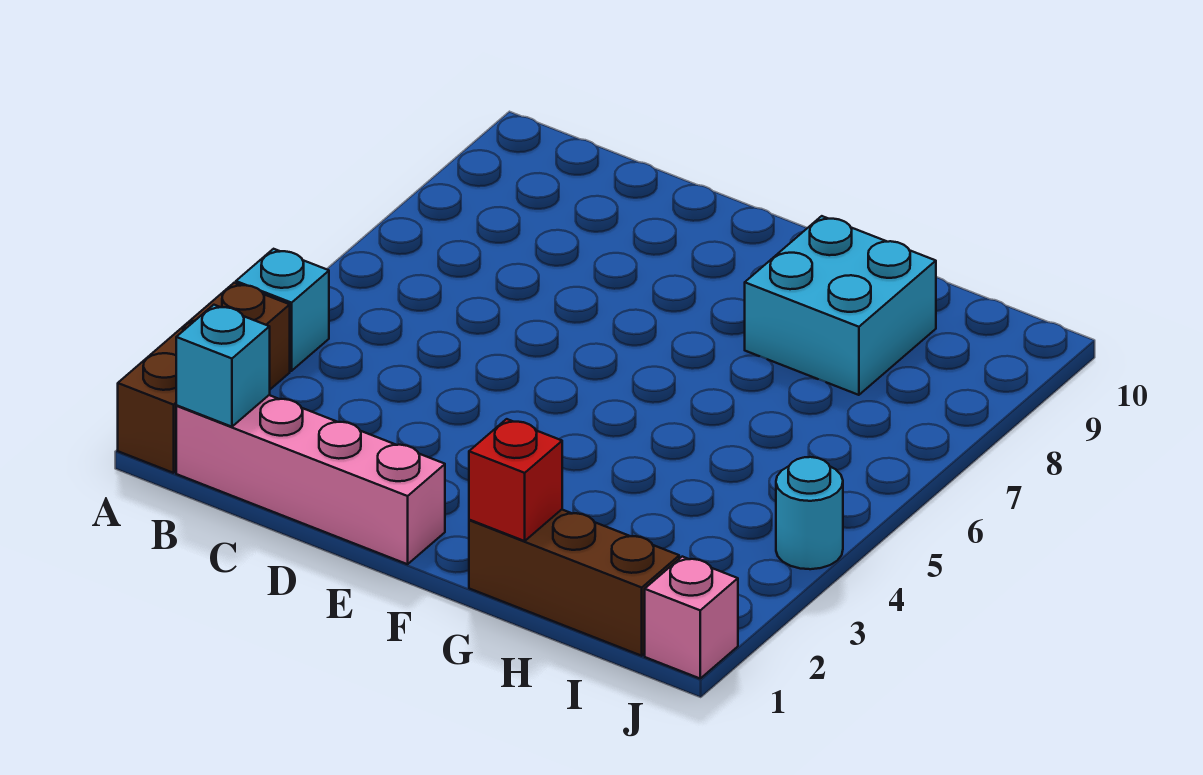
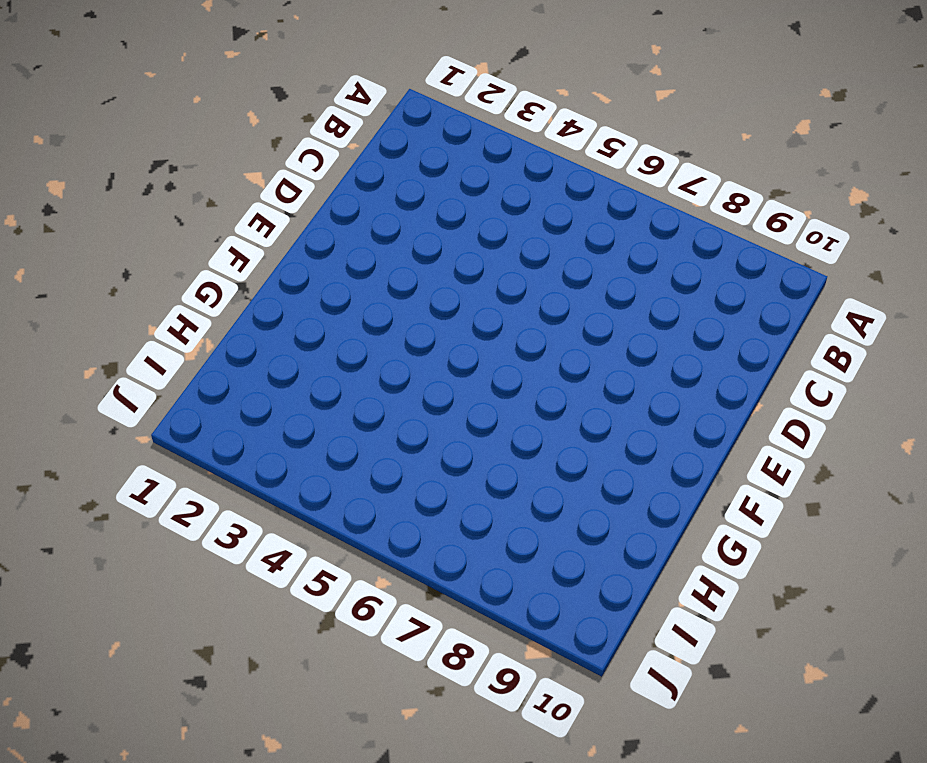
none -> brown brick A1:A3 level 1
none -> cyan brick A4 level 1

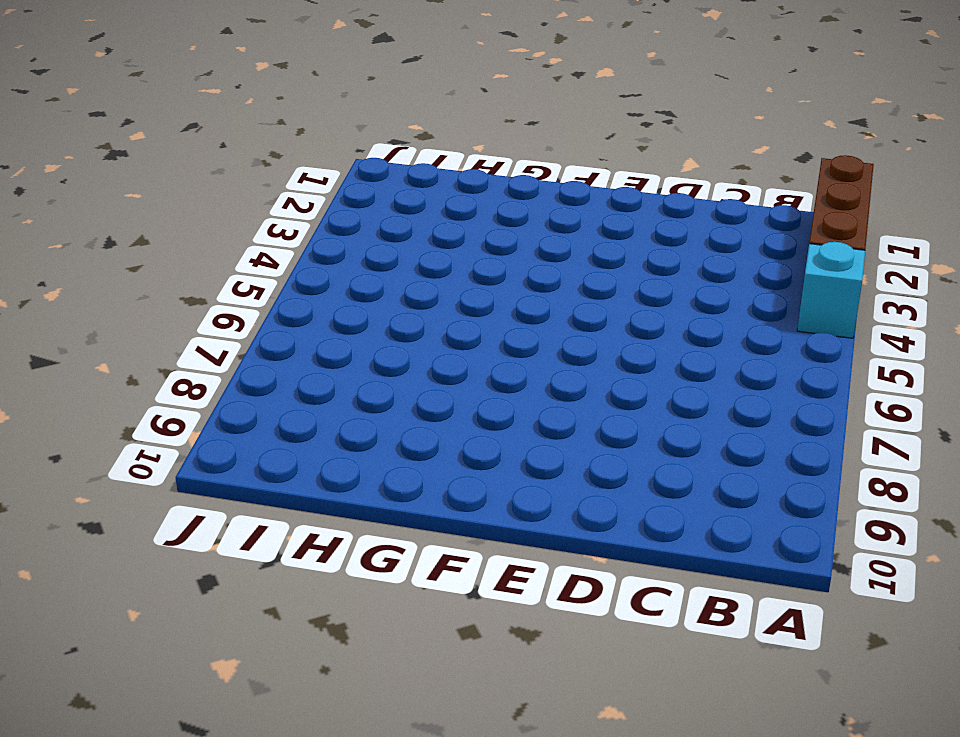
none -> pink brick B1:E1 level 1
none -> brown brick G1:I1 level 1

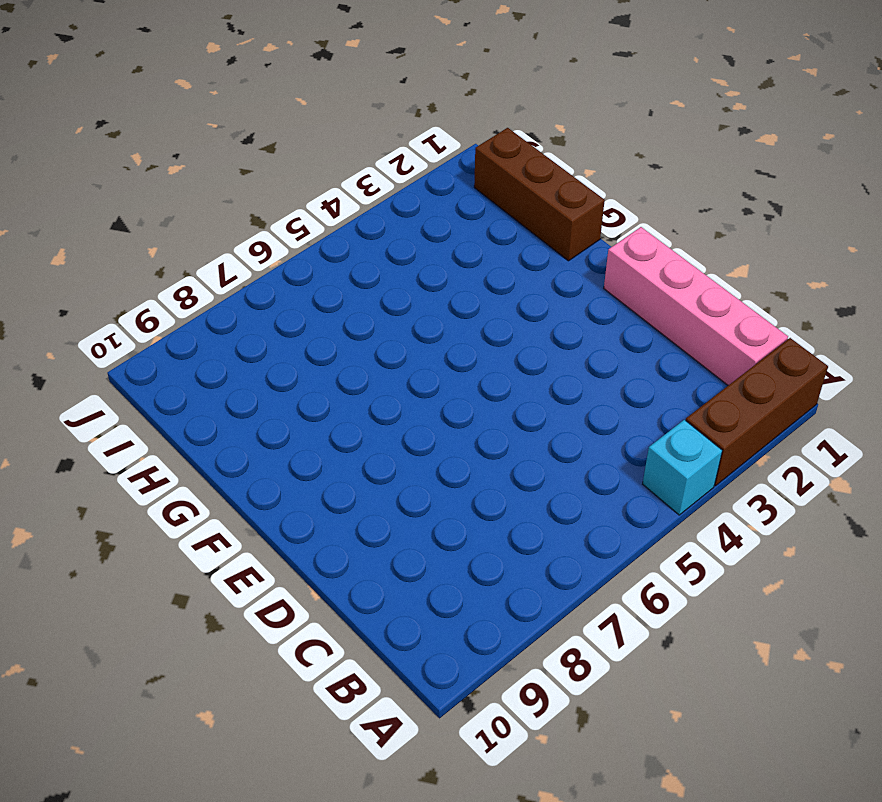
none -> cyan brick G8:H9 level 1
none -> pink brick J1 level 1

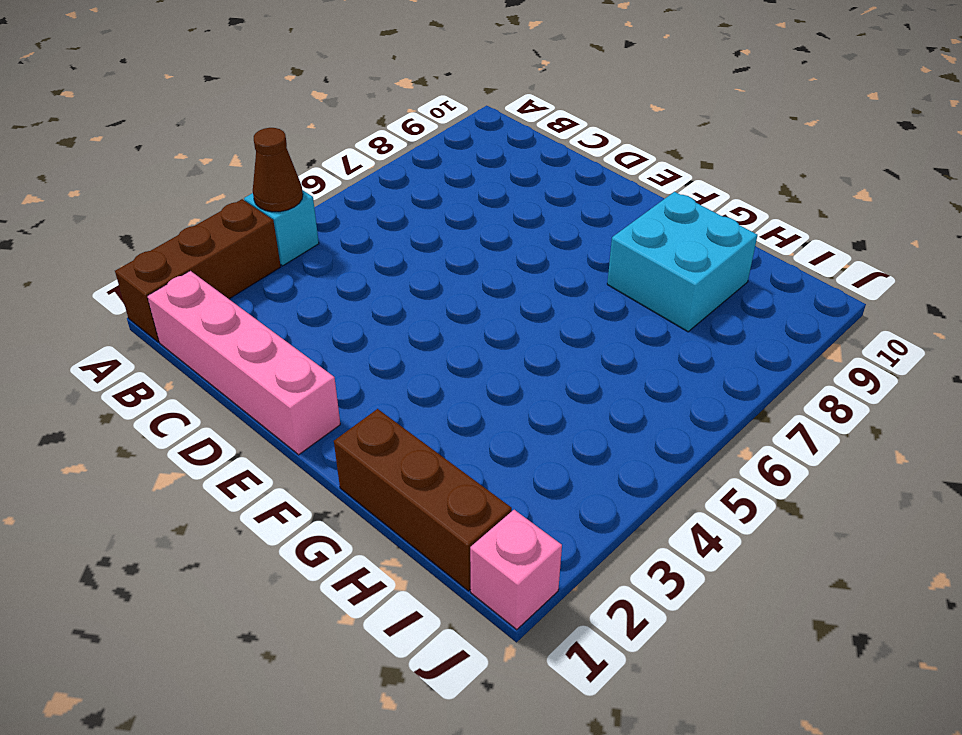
brown cone A4 level 2 -> none
none -> cyan round brick J4 level 1
none -> cyan brick B1 level 2

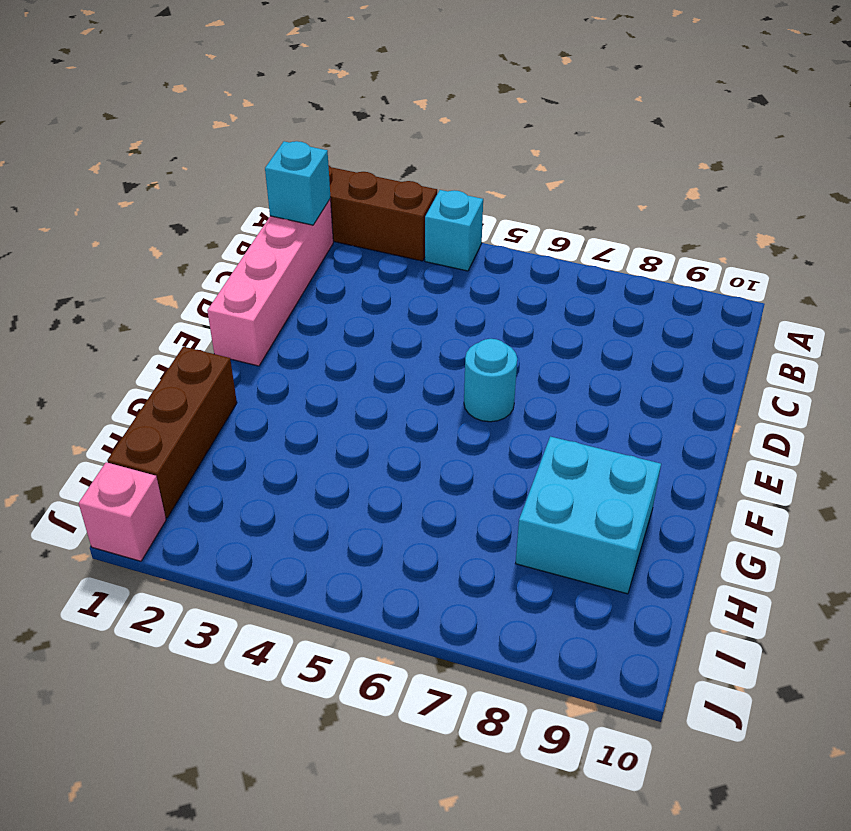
cyan round brick E6 level 1 -> cyan round brick J4 level 1
none -> red brick G1 level 2

